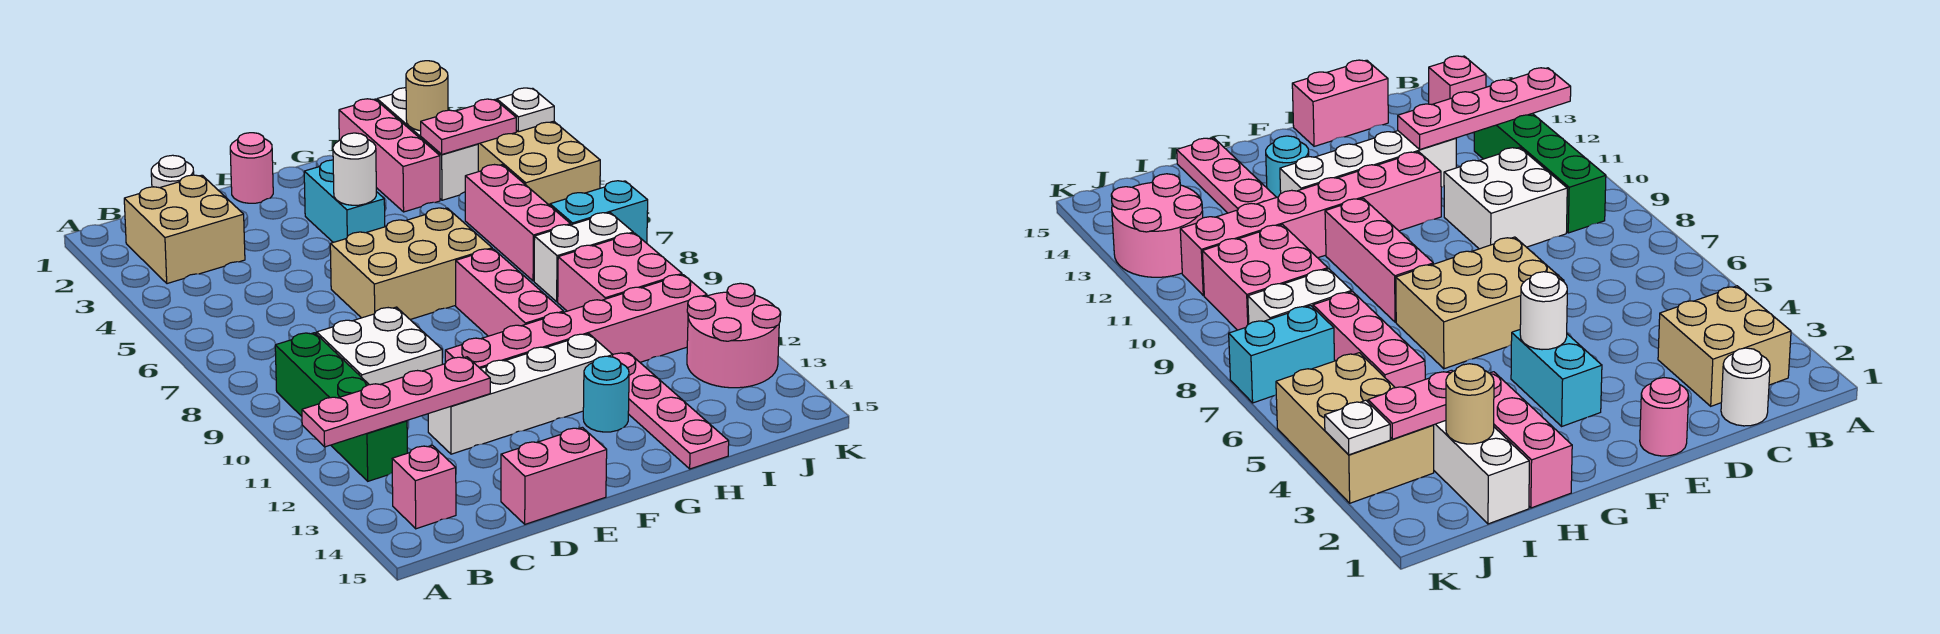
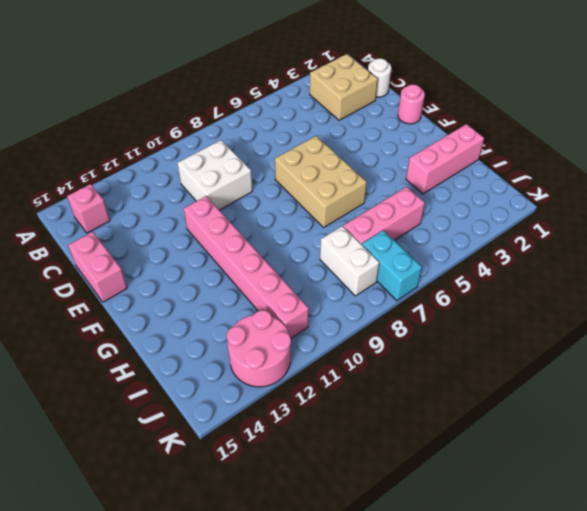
none -> green brick B9:B12 level 1
none -> white brick D12:G12 level 1
none -> cyan brick F3:F4 level 1

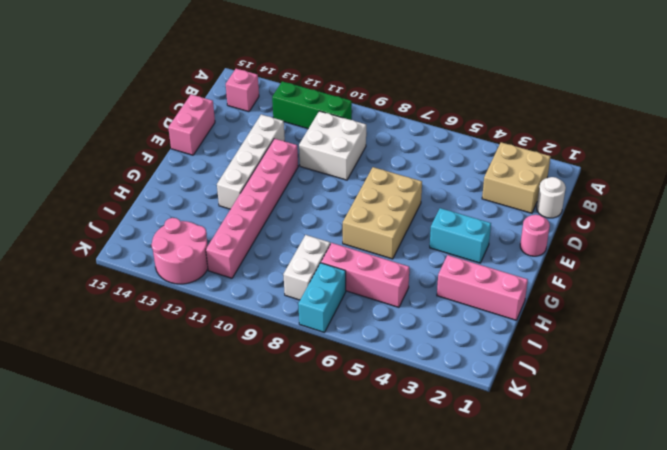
green brick B10:B12 level 1 -> green brick B9:B12 level 1
none -> pink brick G8:G10 level 1
none -> cyan round brick G13 level 1
none -> pink plate H12:H15 level 1

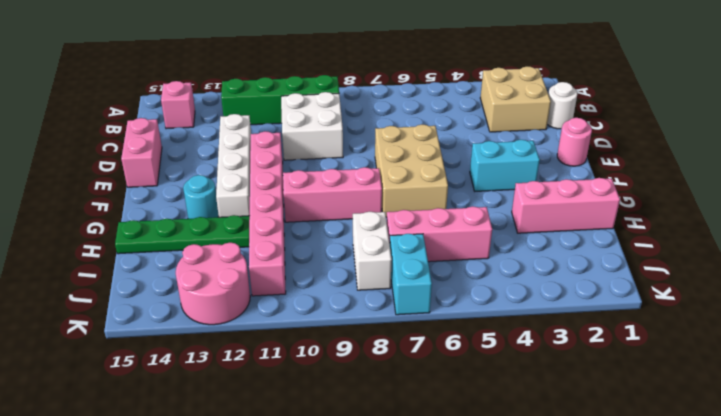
green plate H12:H15 level 1 -> pink plate H12:H15 level 1
none -> white brick I1:I3 level 1
none -> pink brick I9:J10 level 1
none -> tan brick J3:K5 level 1

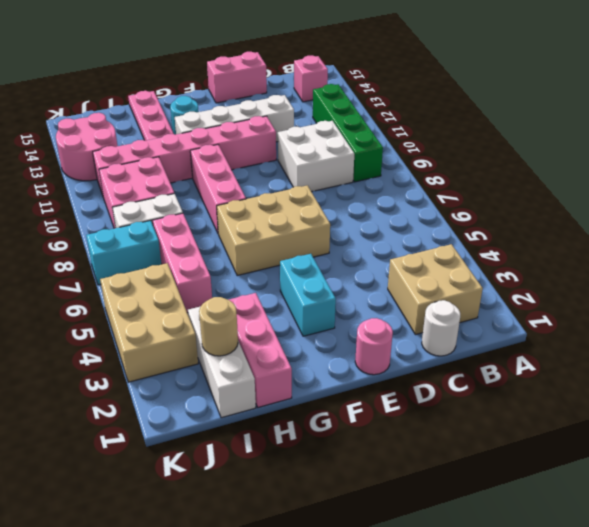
none -> pink plate A12:D12 level 2
none -> white round brick F4 level 2
none -> pink plate I3:J3 level 2

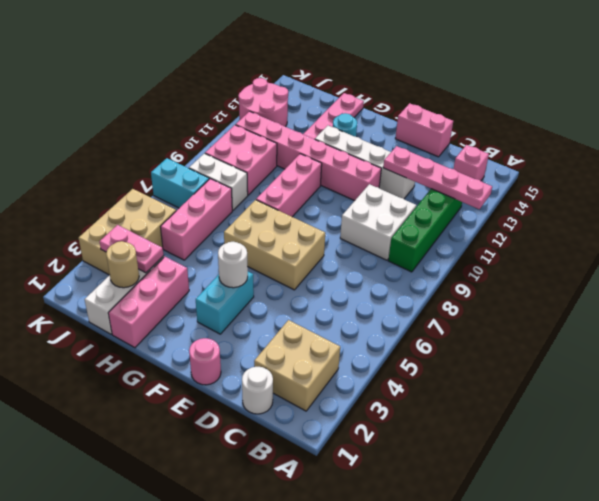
none -> white plate K3 level 2

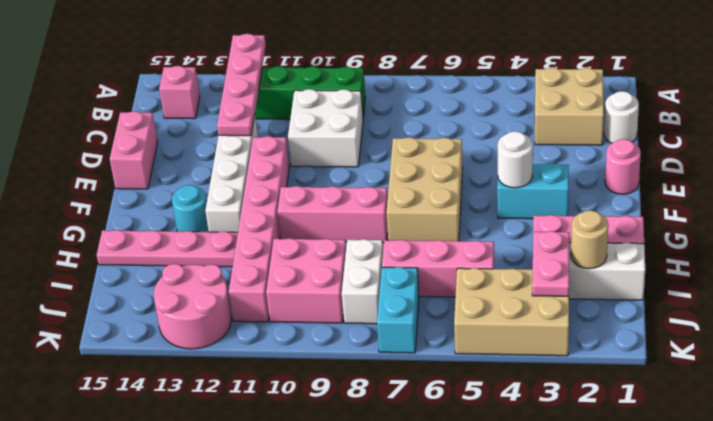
none -> white plate K3 level 2

